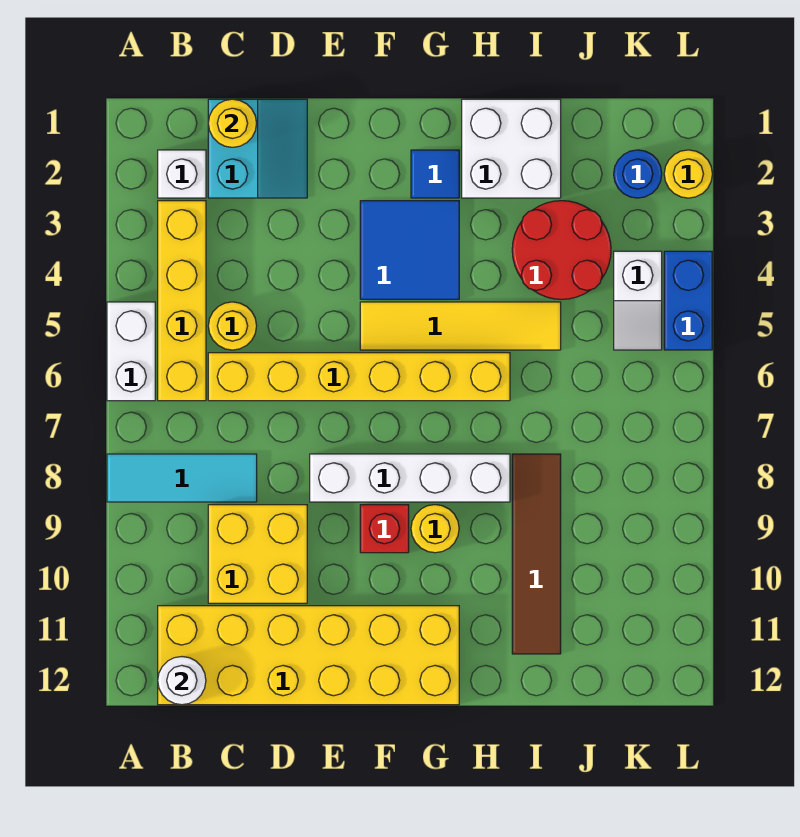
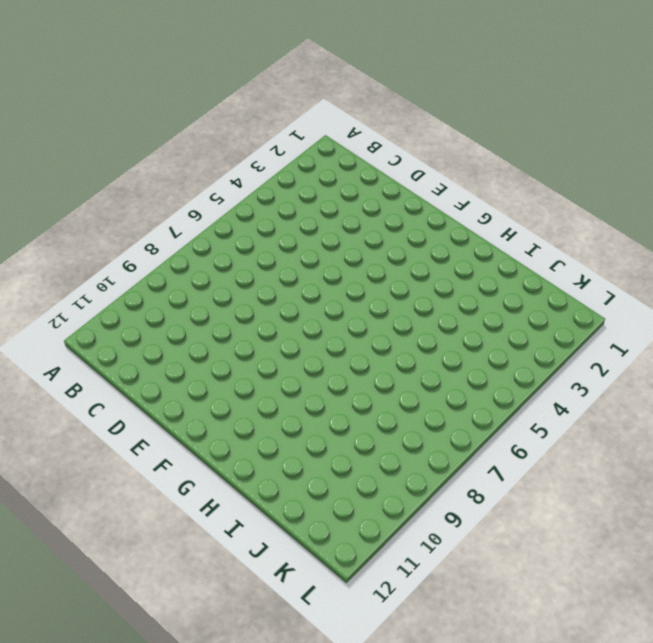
none -> white brick A5:A6 level 1
none -> cyan tile A8:C8 level 1
none -> white brick B2 level 1

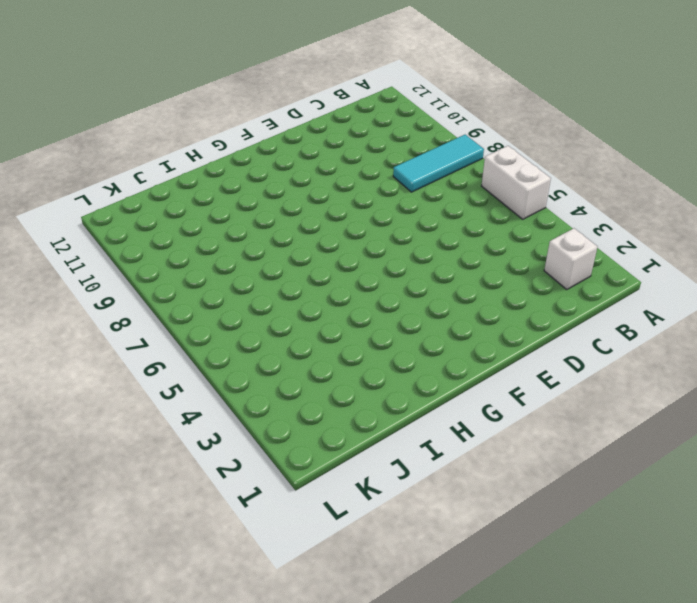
none -> yellow brick B3:B6 level 1
none -> yellow brick B11:G12 level 1
none -> cyan slope C1:D2 level 1 top C

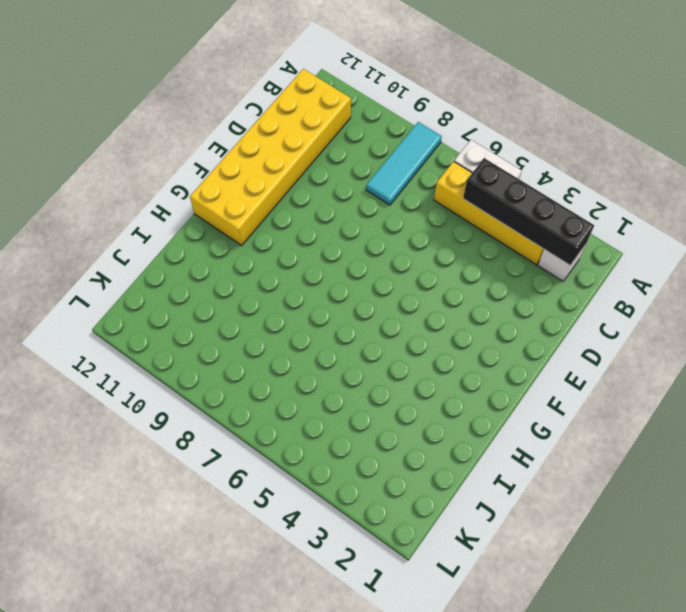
black brick B2:B5 level 2 -> none
none -> cyan slope C1:D2 level 1 top C
none -> yellow round brick C5 level 1
none -> yellow brick C6:H6 level 1

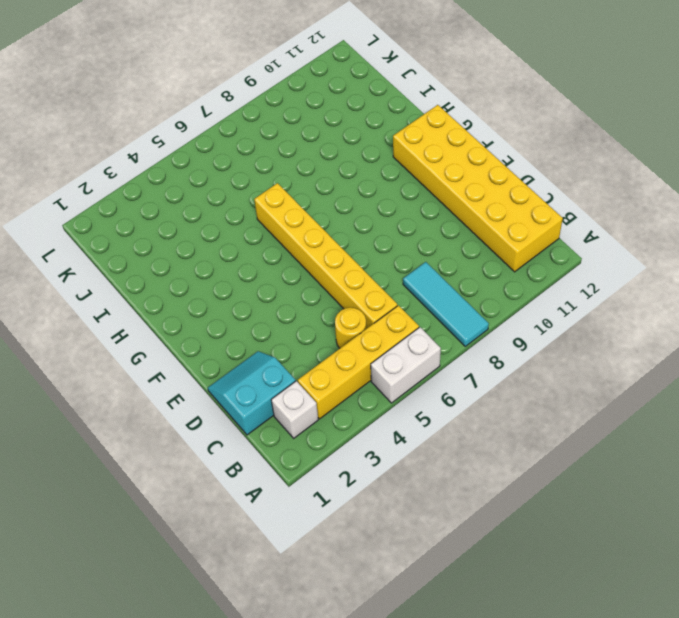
none -> yellow brick C9:D10 level 1
none -> white brick E8:H8 level 1
none -> blue tile F3:G4 level 1

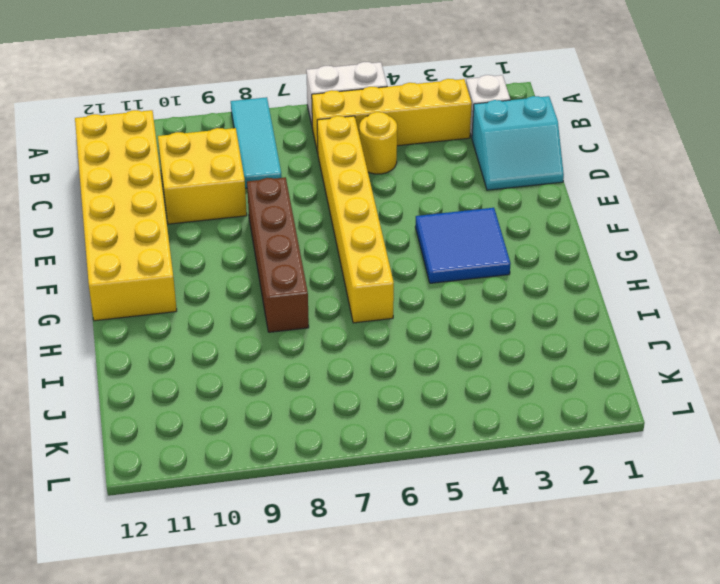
brown brick E8:H8 level 1 -> white brick E8:H8 level 1
none -> yellow tile F5:I5 level 1
none -> red brick F9 level 1
none -> blue tile G2 level 1

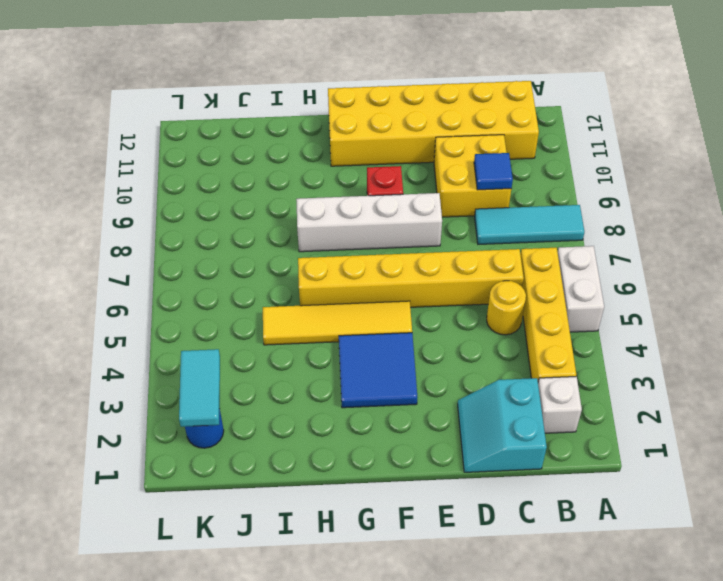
blue tile C9 level 2 -> blue tile G2 level 1
cyan tile K2:K3 level 2 -> none
none -> yellow round brick G9 level 1
none -> white brick H1:I2 level 1
none -> red round brick I3:J4 level 1

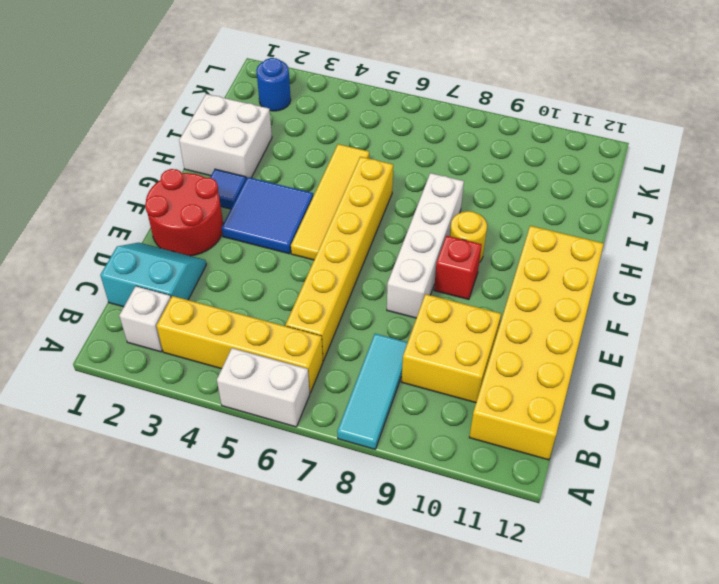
red round brick E1:F2 level 1 -> red round brick I3:J4 level 1
none -> yellow round brick C5 level 1
none -> brown tile I8:I11 level 1
none -> white slope K4:K5 level 1 top 4

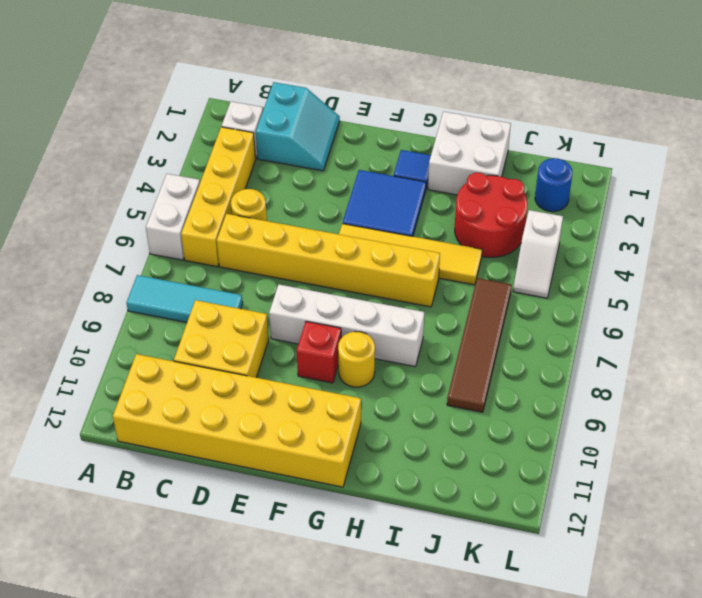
brown tile J6:J9 level 1 -> brown tile I8:I11 level 1
none -> yellow round brick L2 level 1
none -> blue brick L4:L5 level 1
none -> white round brick B12 level 2

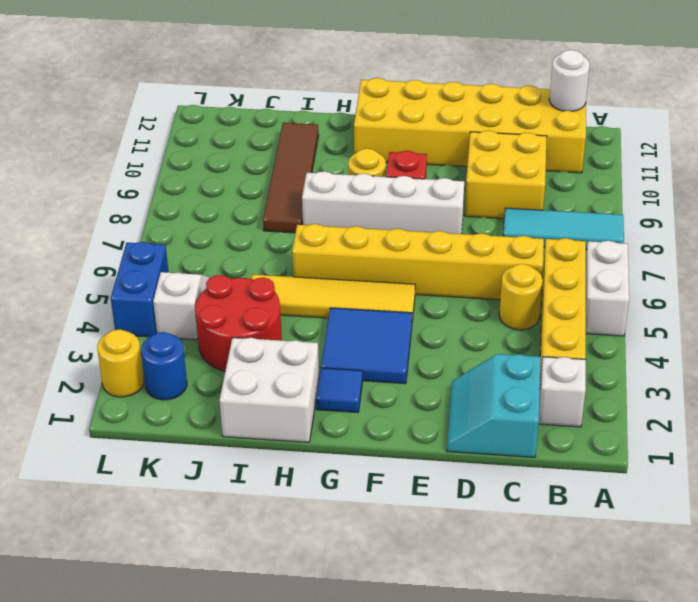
none -> yellow round brick C1 level 2

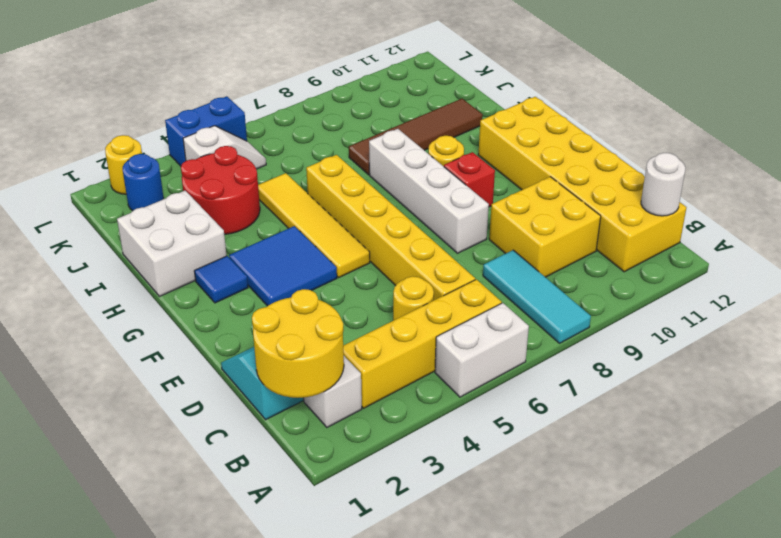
yellow round brick B1:C2 level 2 -> yellow round brick C1 level 2

